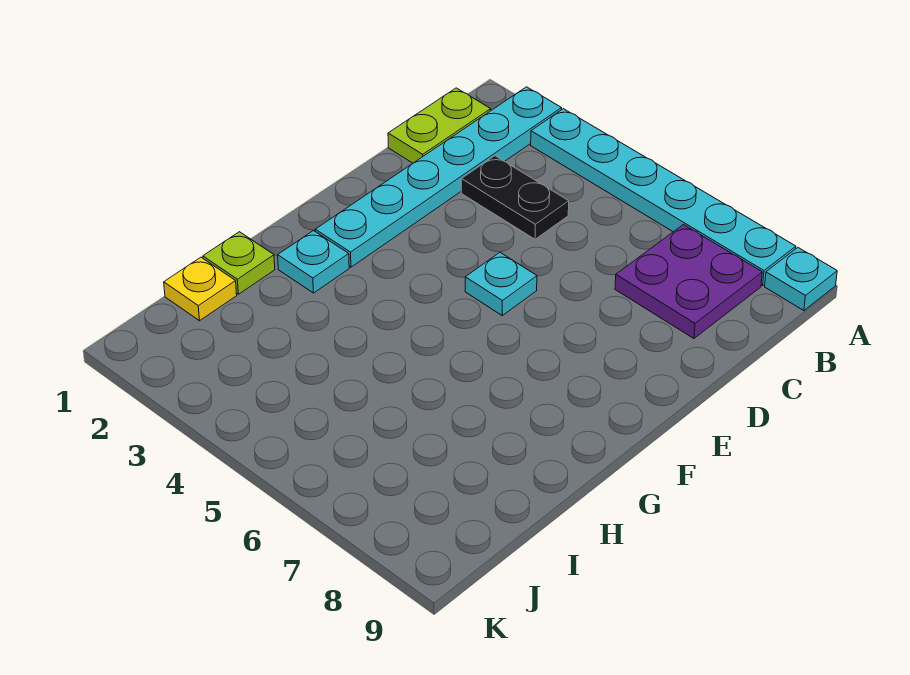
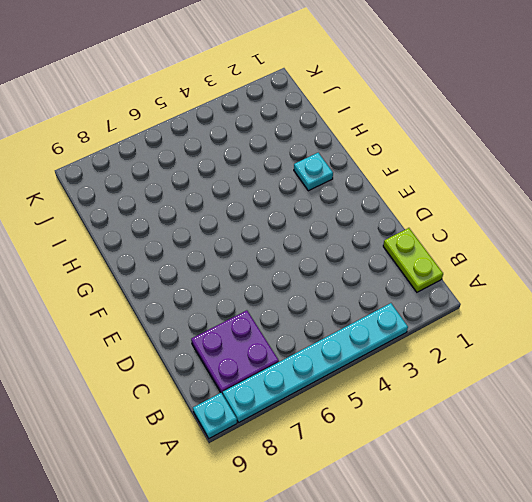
none -> cyan plate A2:F2 level 1
none -> black plate C3:C4 level 1

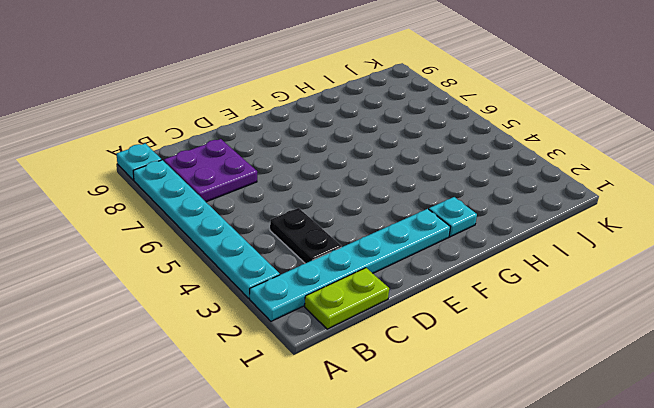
none -> cyan plate E5 level 1
none -> lime plate H1 level 1

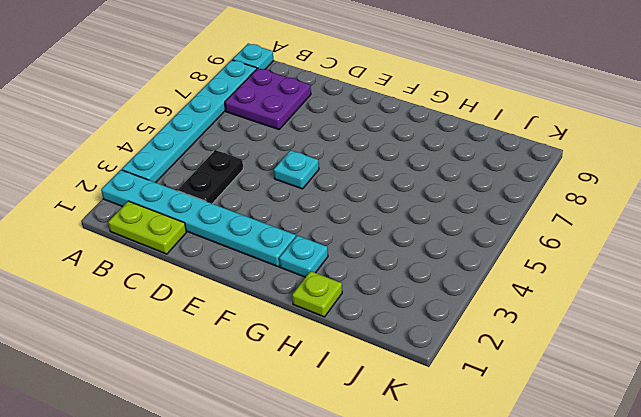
none -> yellow plate I1 level 1

